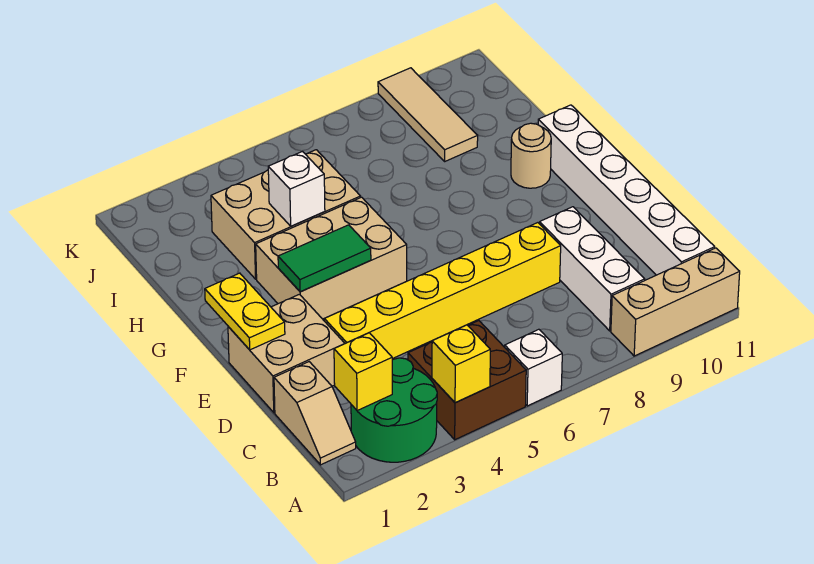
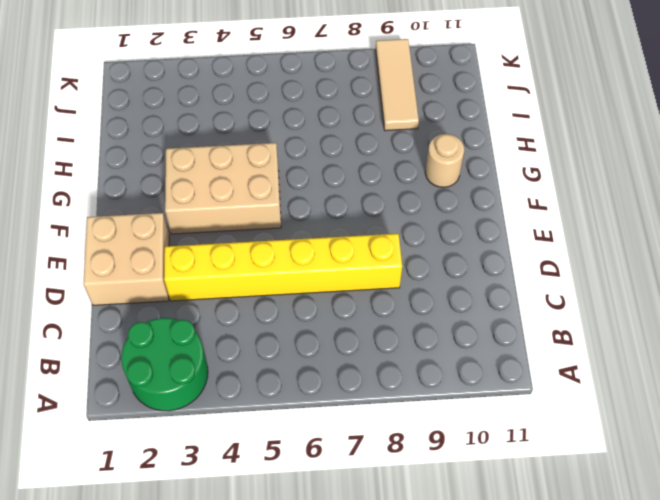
none -> brown brick A4:B5 level 1
none -> white brick A6 level 1
none -> tan brick A9:A11 level 1

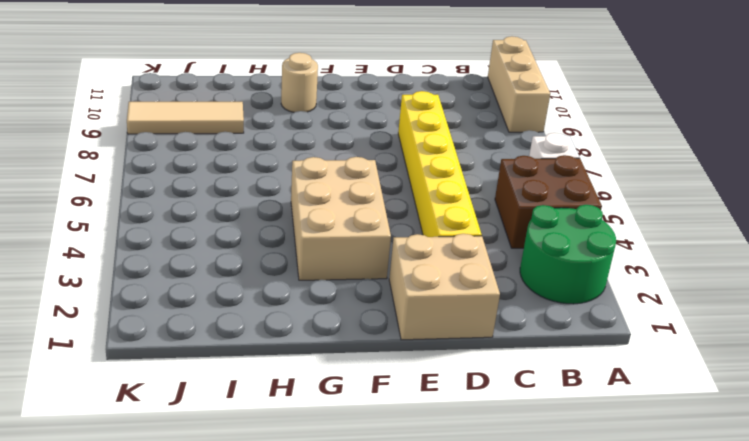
none -> tan slope B1:C1 level 1 top C
none -> white brick B9:D9 level 1
none -> white brick B11:G11 level 1

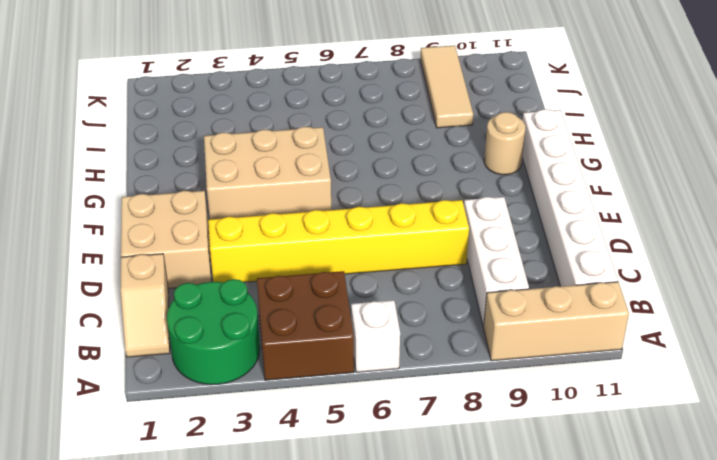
none -> tan brick H3:I5 level 1
none -> yellow brick A4 level 2
none -> yellow brick B2 level 2

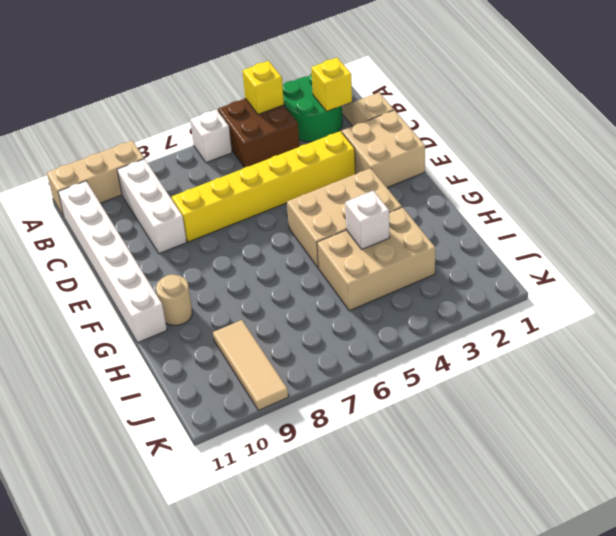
none -> yellow plate E1:F1 level 2
none -> green tile F3:F4 level 2

